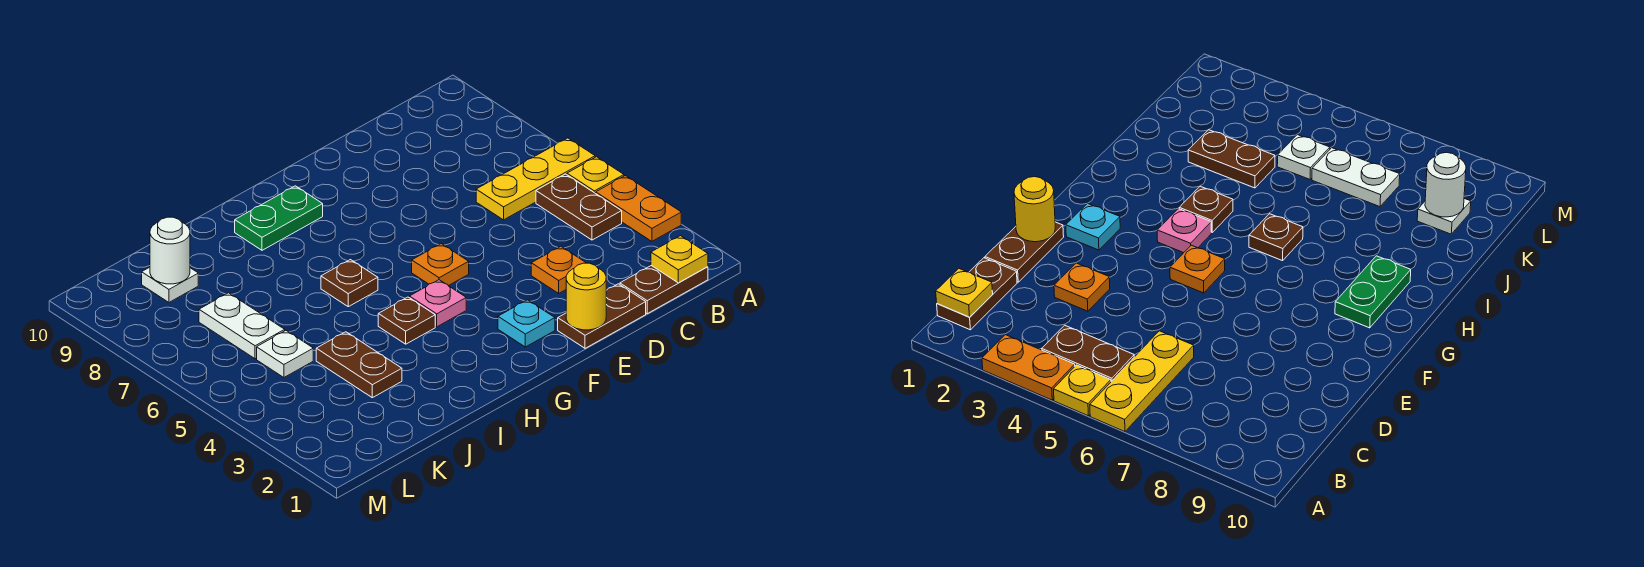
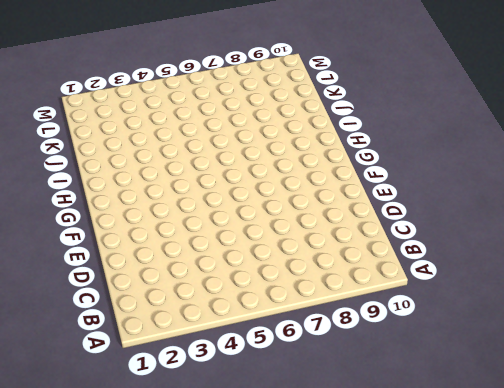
none -> orange plate A3:A4 level 1
none -> yellow plate A5 level 1
none -> yellow plate A6:C6 level 1

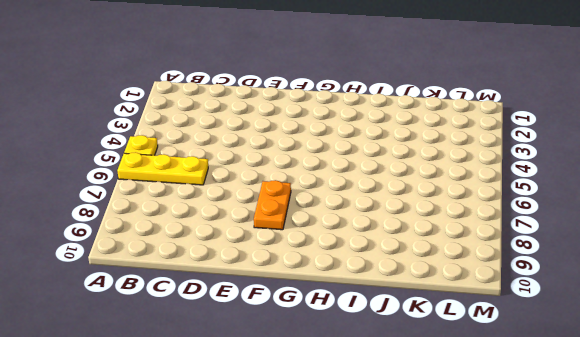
orange plate F7:F8 level 1 -> orange plate A3:A4 level 1
none -> brown plate B1:C1 level 1
none -> brown plate B4:B5 level 1
none -> brown plate D1:E1 level 1

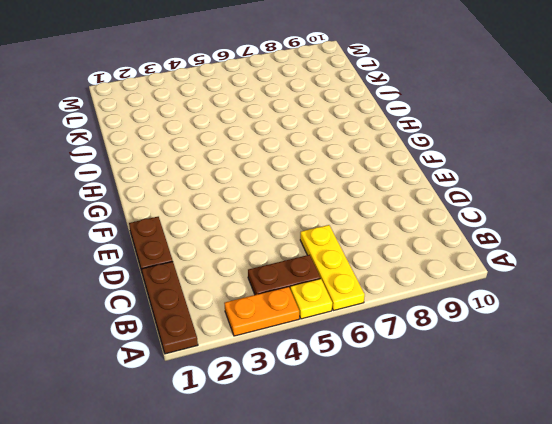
brown plate A1:C1 level 1 -> brown plate B1:C1 level 1
none -> orange plate D3 level 1
none -> cyan plate F2 level 1
none -> orange plate F5 level 1

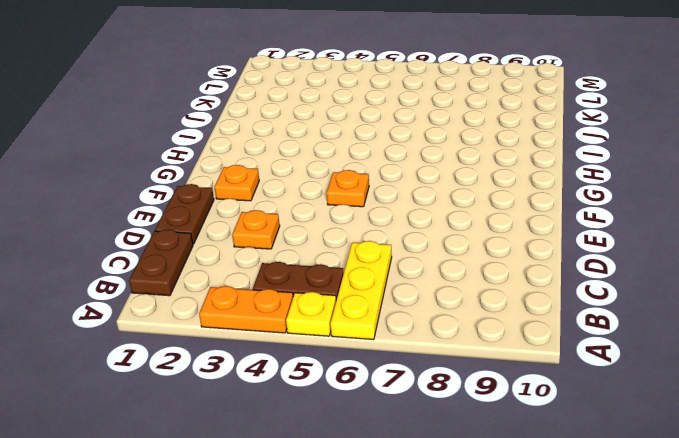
orange plate F2 level 1 -> cyan plate F2 level 1
none -> pink plate G4 level 1
none -> green plate G9:H9 level 1
none -> brown plate H4 level 1

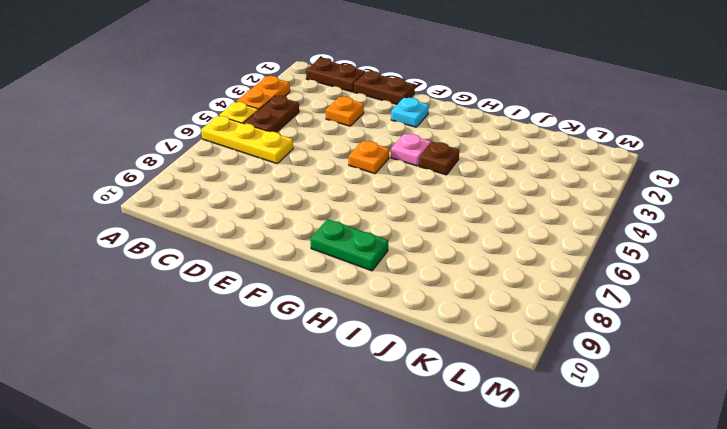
none -> brown plate H6 level 1
none -> brown plate J3:J4 level 1
none -> white plate K5 level 1

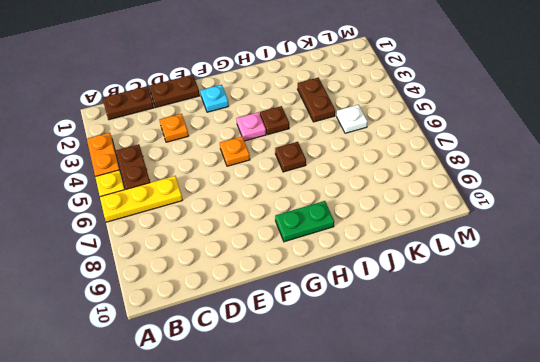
none -> white plate K6:K7 level 1
none -> white plate K9 level 1
none -> yellow plate B1 level 2

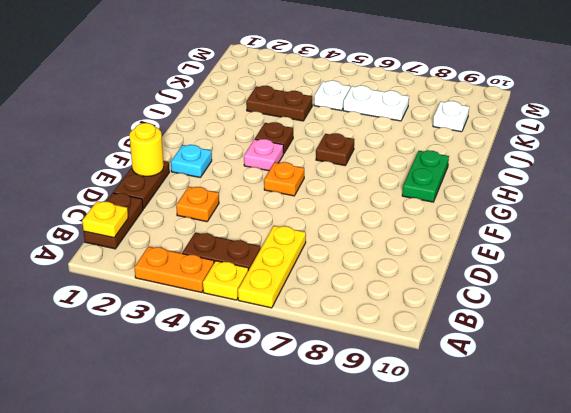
none -> white round brick K9 level 2

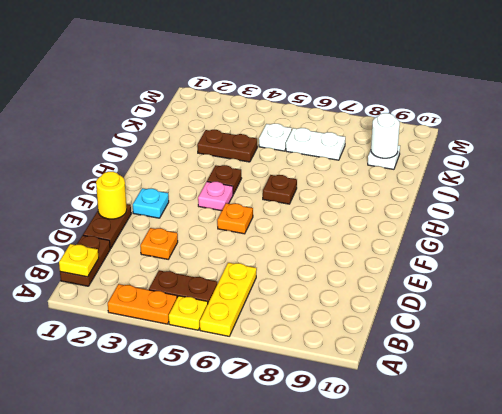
none -> green plate G9:H9 level 1

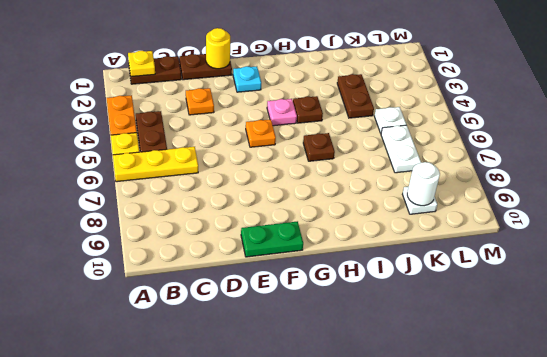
green plate E10:F10 level 1 -> green plate G9:H9 level 1

